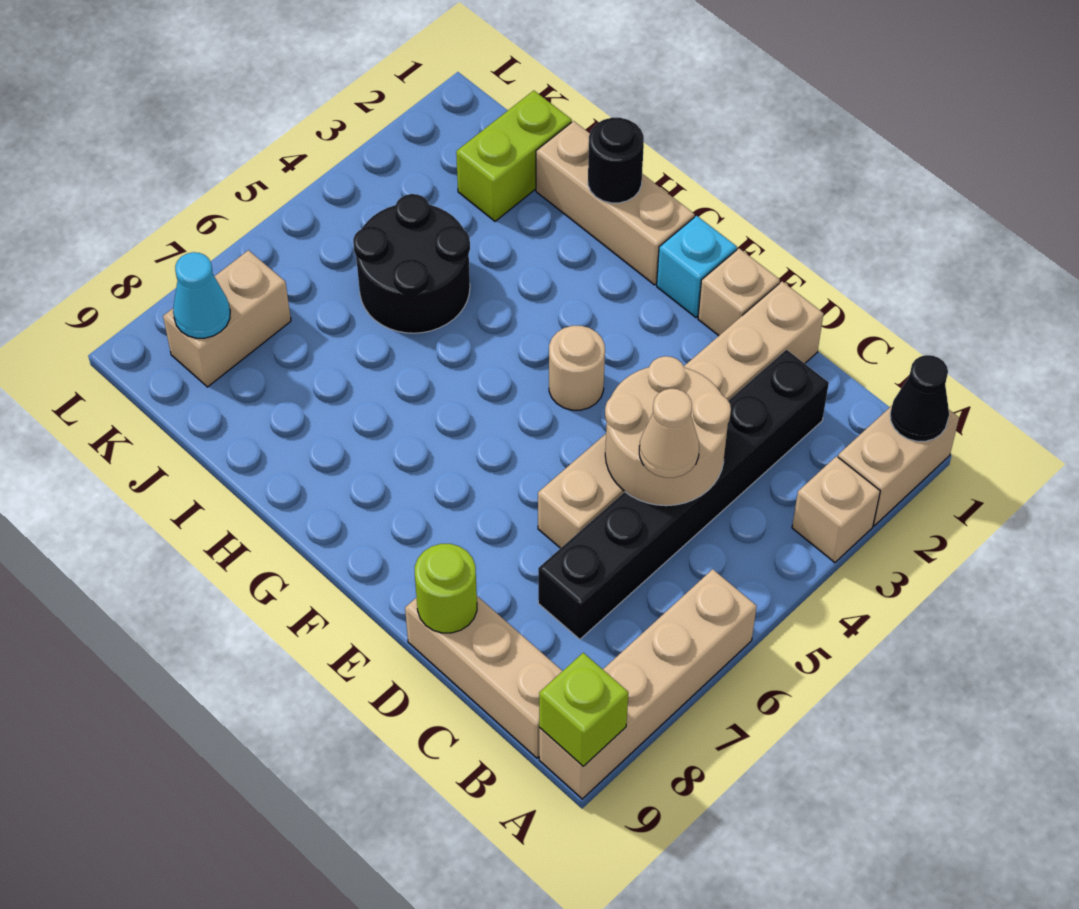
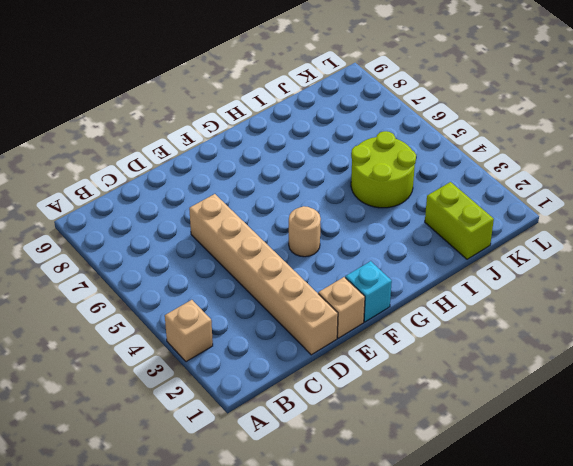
lime round brick I4:J5 level 1 -> black round brick I4:J5 level 1
none -> tan brick A1:A2 level 1
none -> tan brick A6:A9 level 1
none -> tan brick B9:D9 level 1

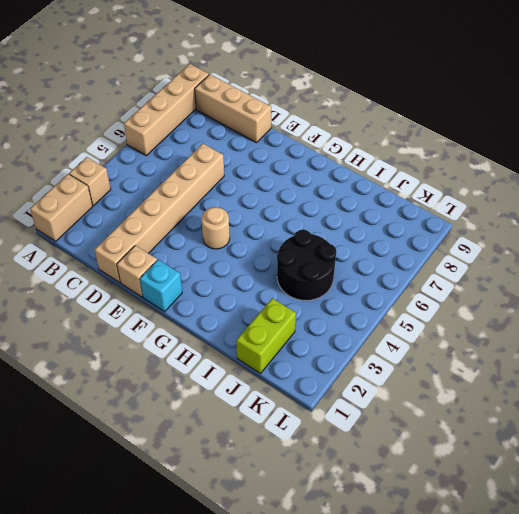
none -> black brick C2:C7 level 1
none -> tan brick G1:I1 level 1
none -> tan brick K7:K8 level 1

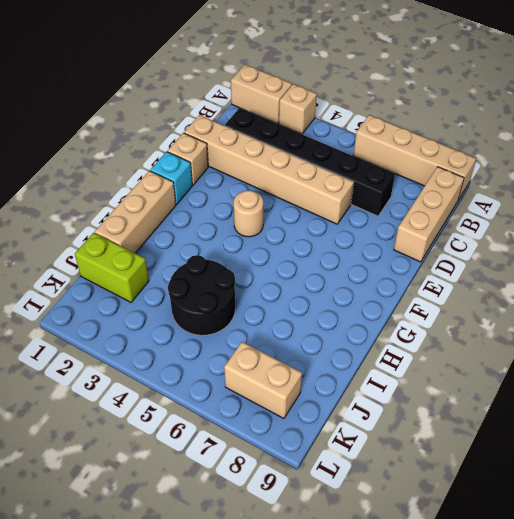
none -> black cone A1 level 2
none -> lime brick A9 level 2
none -> tan round brick C4:D5 level 2

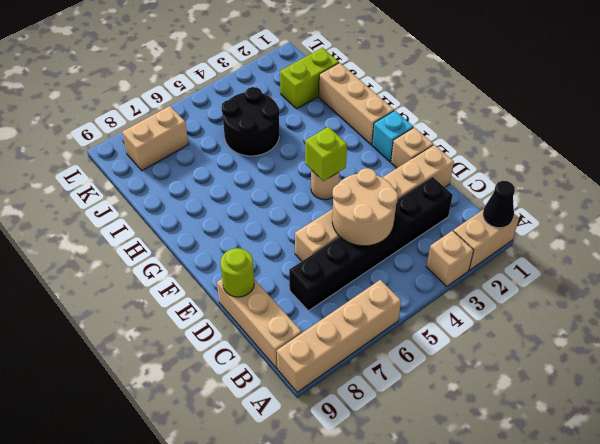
lime brick F4 level 2 -> lime brick A9 level 2
none -> black round brick H1 level 2
none -> cyan cone K8 level 2
none -> tan cone C5 level 3

